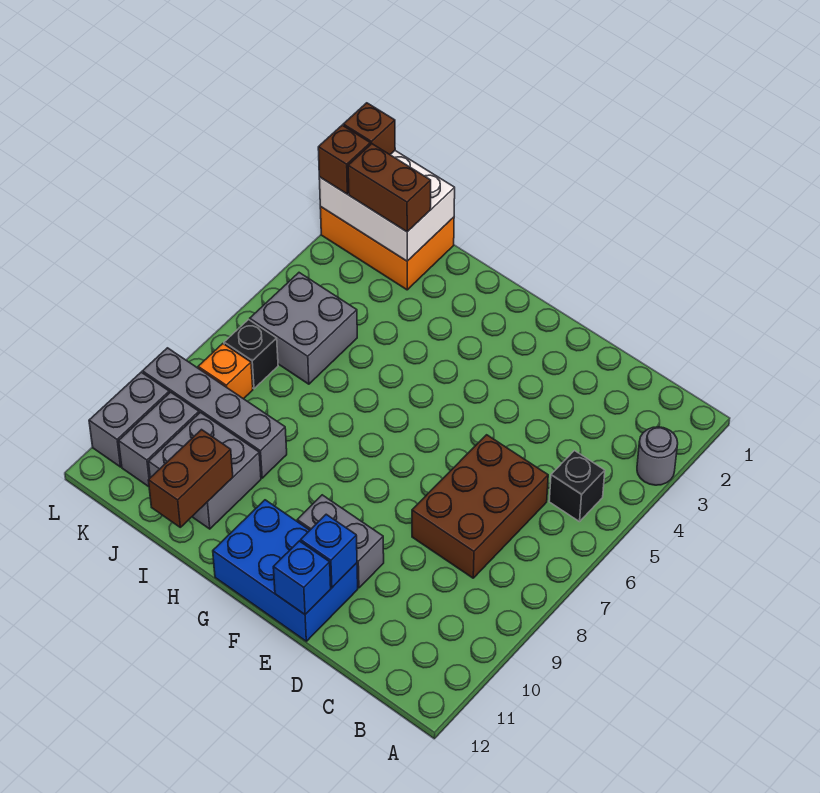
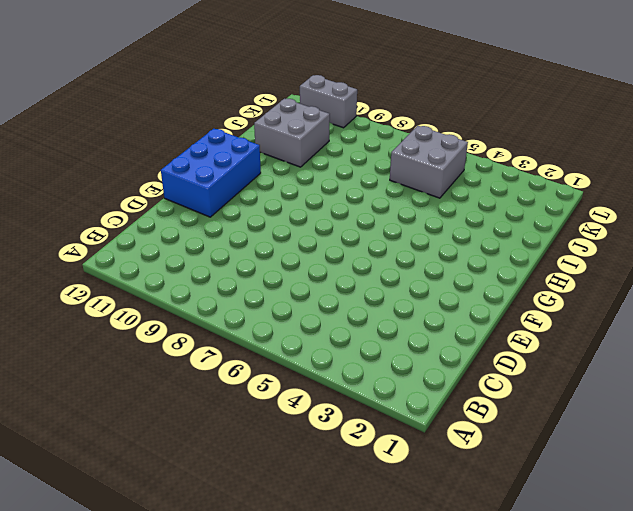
none -> grey round brick A3 level 1
none -> black brick B5 level 1
none -> brown brick C6:D8 level 1

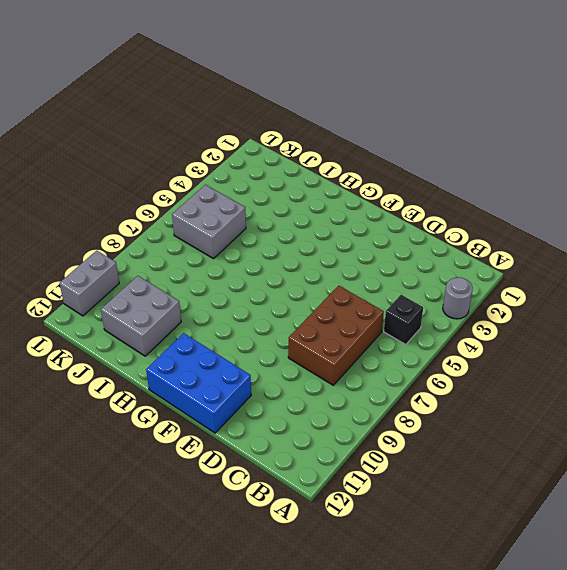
none -> grey brick E10:F10 level 1
none -> grey brick I9:L9 level 1
none -> orange brick J1:L2 level 1

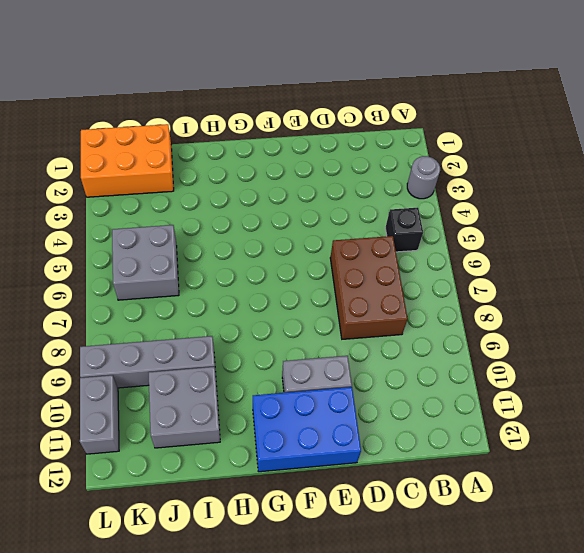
none -> black brick K7 level 1
none -> orange brick K8 level 1
none -> grey brick K10:K11 level 1

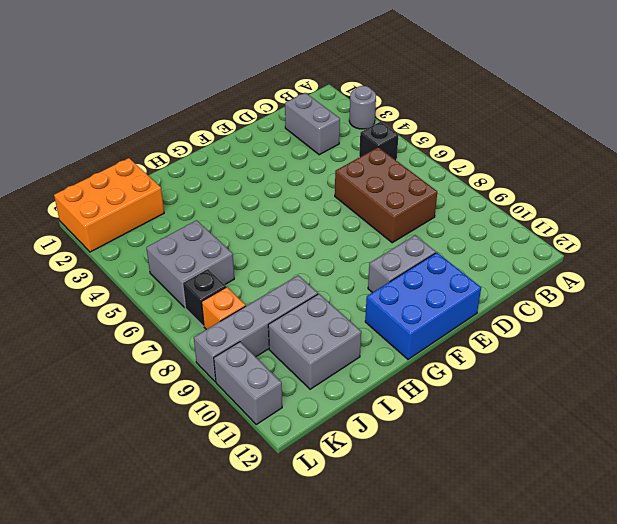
grey brick C2:C3 level 1 -> grey brick K10:K11 level 1
none -> blue brick E11 level 2
none -> blue brick E12 level 2
none -> brown brick I11:I12 level 2

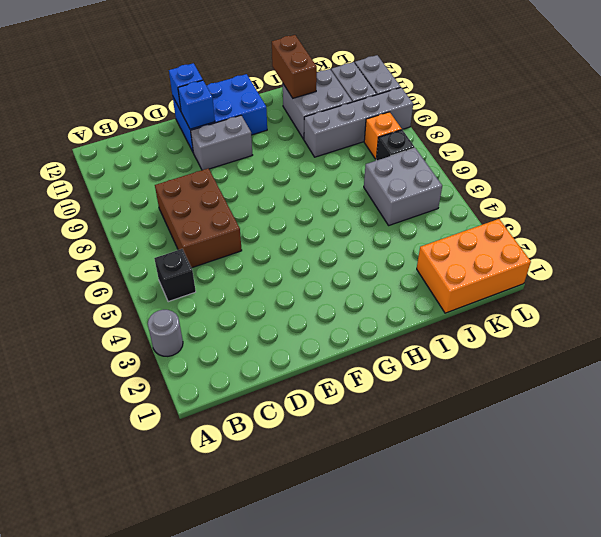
none -> white brick J1:L2 level 2
none -> brown brick J2:K2 level 3
none -> brown brick L1 level 3

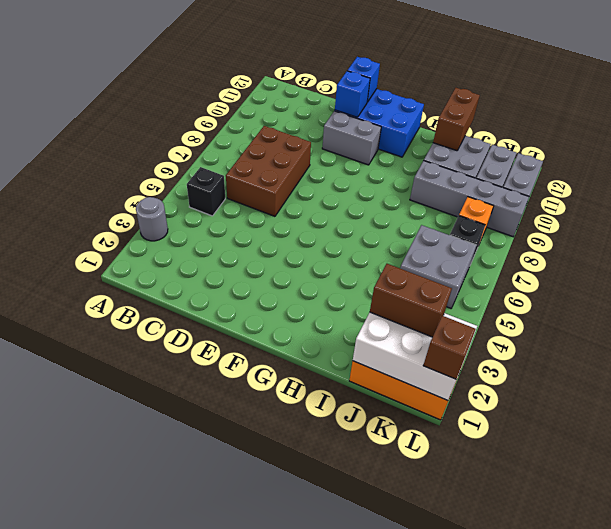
none -> brown brick L2 level 3

